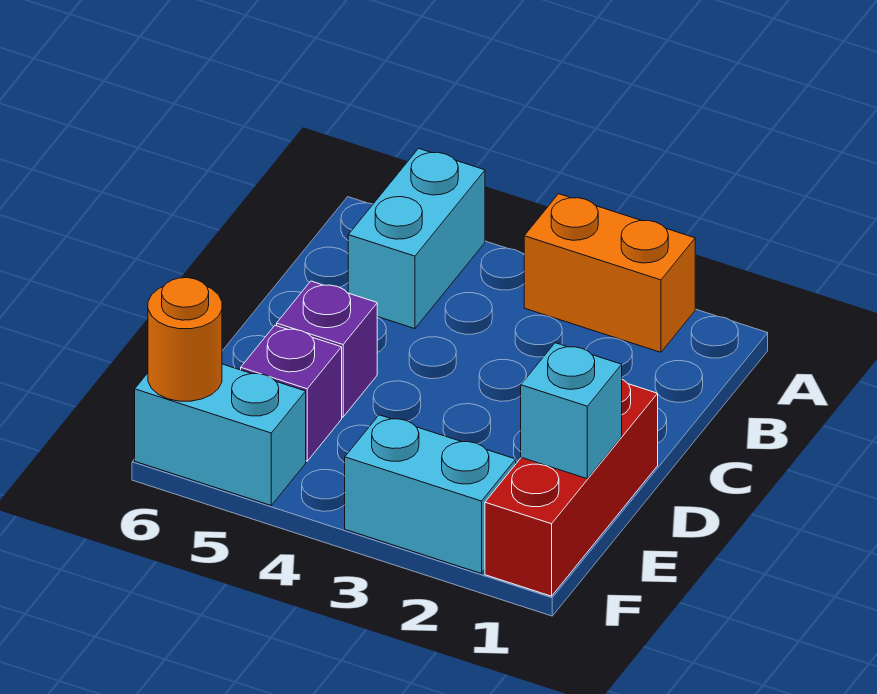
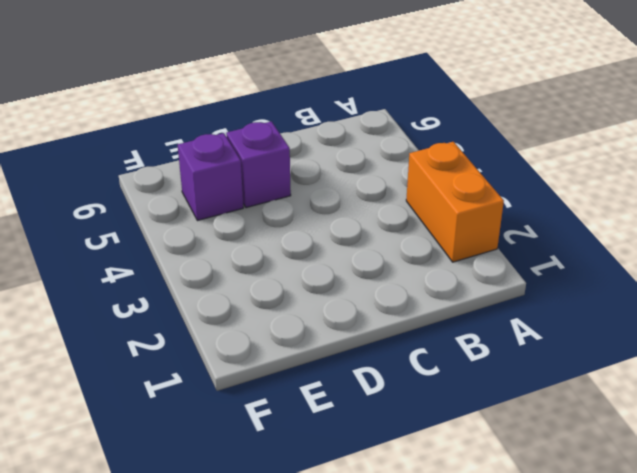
none -> cyan brick A5:B5 level 1
none -> red brick D1:F1 level 1

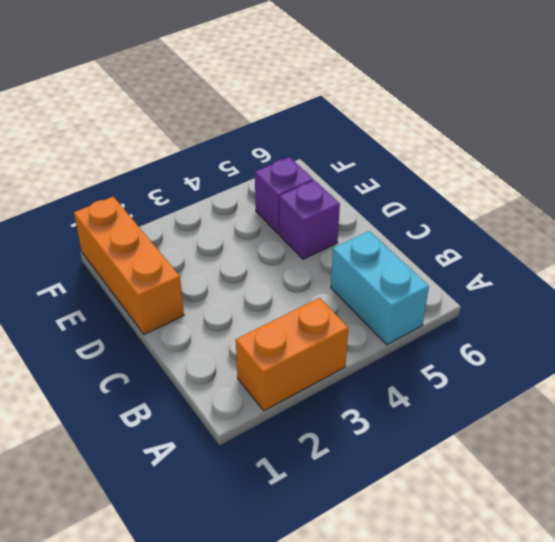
orange brick D1:F1 level 1 -> red brick D1:F1 level 1
none -> cyan brick F2:F3 level 1
none -> cyan brick F5:F6 level 1

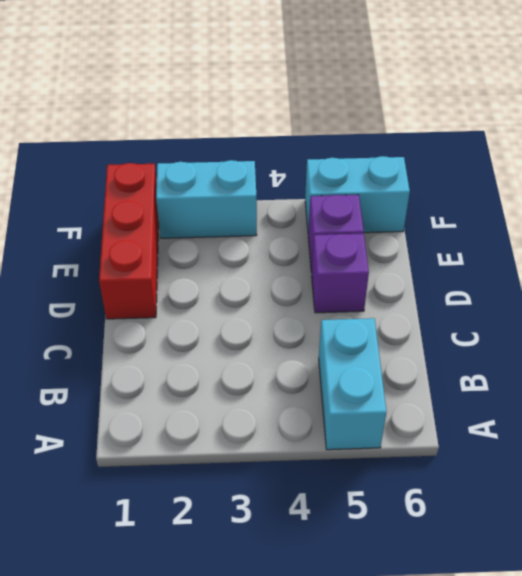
none -> orange brick A2:A3 level 1
none -> cyan brick E1 level 2

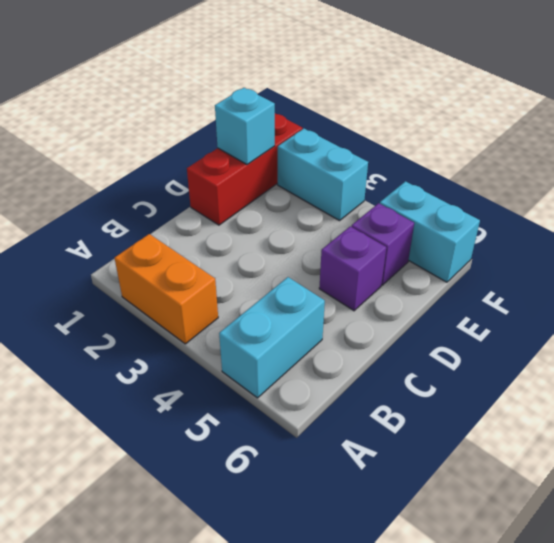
none -> orange round brick F6 level 2

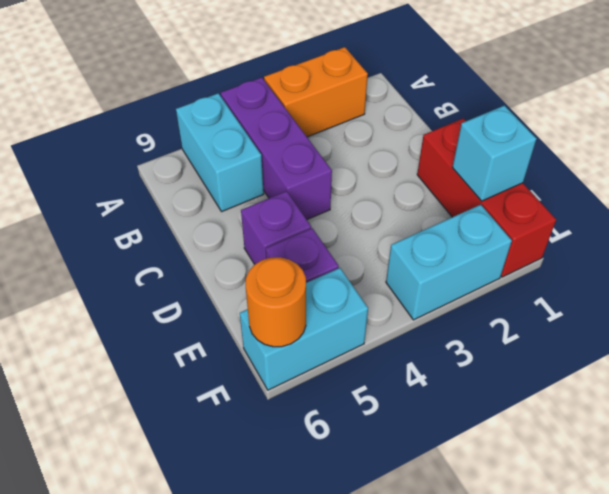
purple brick A4:C4 level 1 -> none

